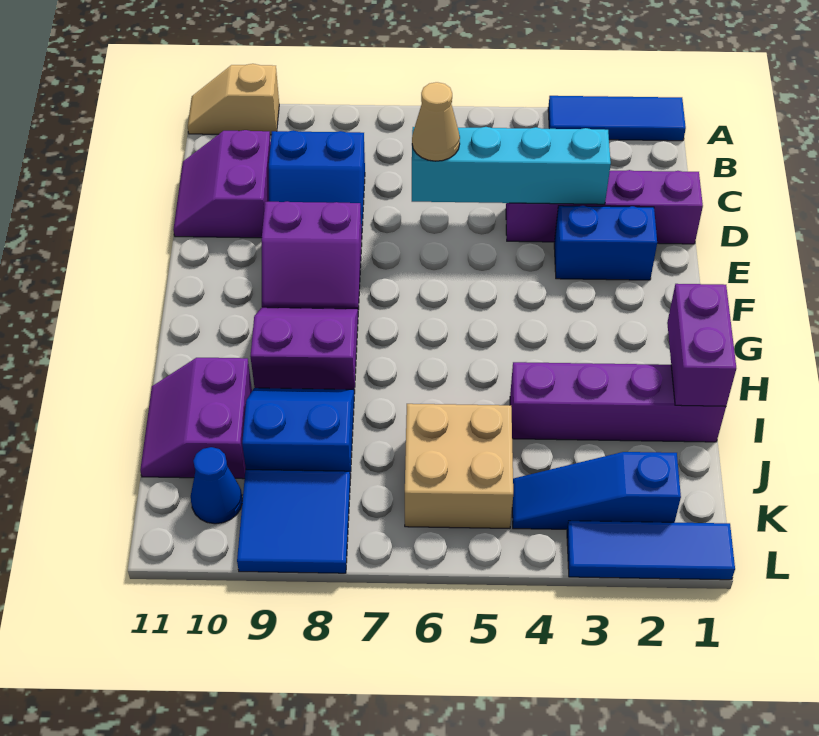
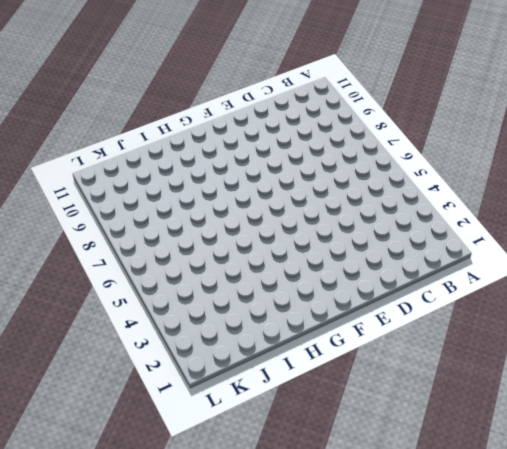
none -> blue tile A1:A3 level 1
none -> tan slope A10:A11 level 1 top 10
none -> blue slope C8:D9 level 1 top C

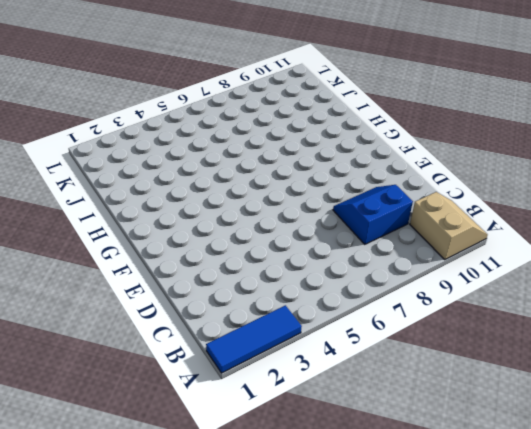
tan slope A10:B11 level 1 top 10 -> tan slope A10:A11 level 1 top 10
none -> purple slope C10:D11 level 1 top 10
none -> purple brick D1:D4 level 1
none -> blue brick E2:E3 level 1

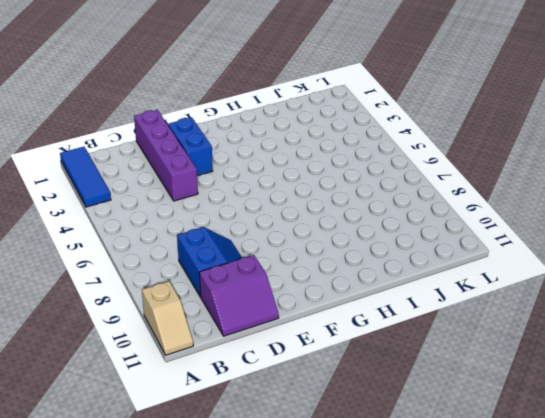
none -> purple slope E8:F9 level 1 top E
none -> purple slope G8:H9 level 1 top H
none -> purple brick I1:I4 level 1

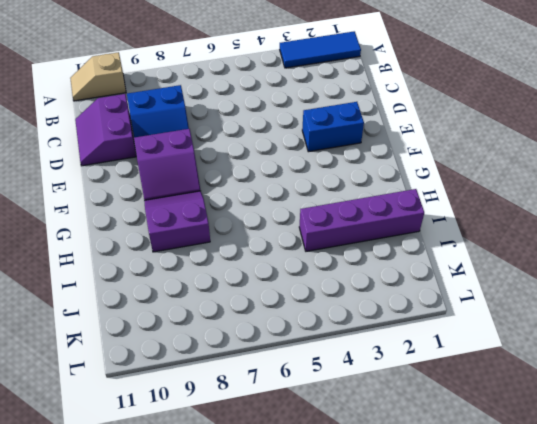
none -> purple brick D1:D4 level 1
none -> blue slope I8:J9 level 1 top J
none -> purple slope I10:J11 level 1 top 10

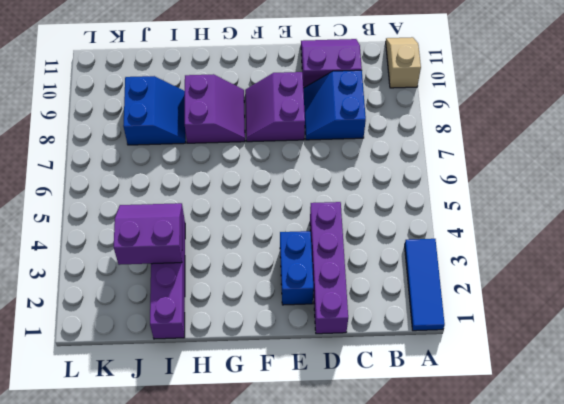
purple slope I3:J4 level 2 top 3 -> purple slope I10:J11 level 1 top 10
none -> tan brick J5:K6 level 1
none -> blue slope K2:K4 level 1 top 2
none -> blue tile K8:L9 level 1

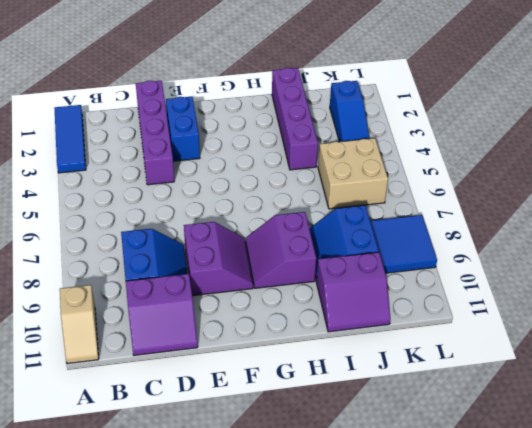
none -> blue cone K10 level 1
none -> blue tile L1:L3 level 1
none -> cyan brick D3:D6 level 2

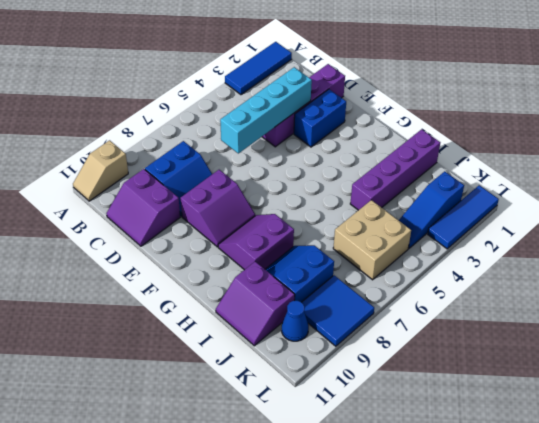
none -> purple brick H1:I1 level 2
none -> tan cone D6 level 3

